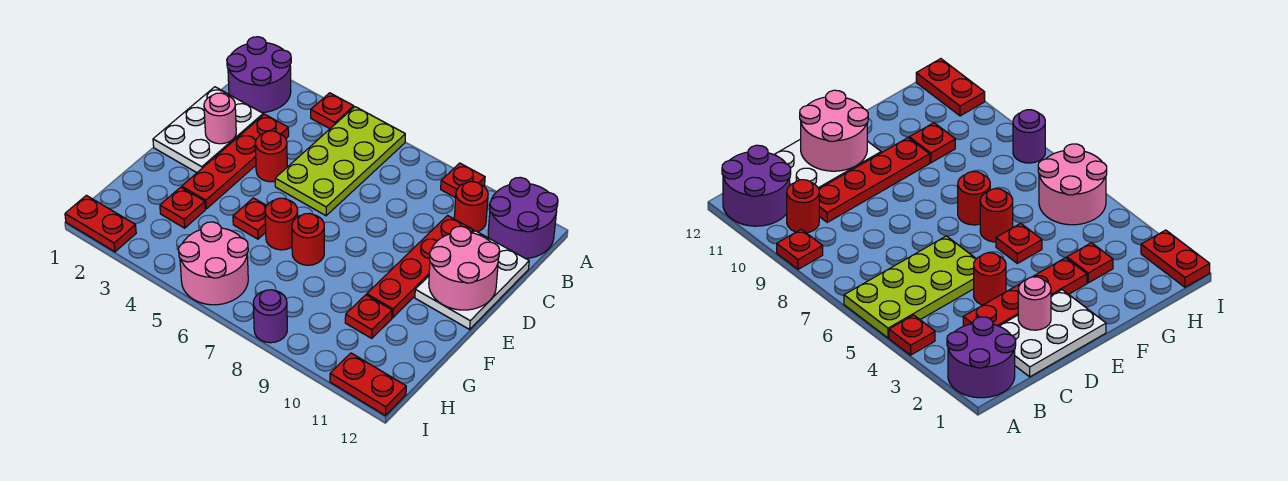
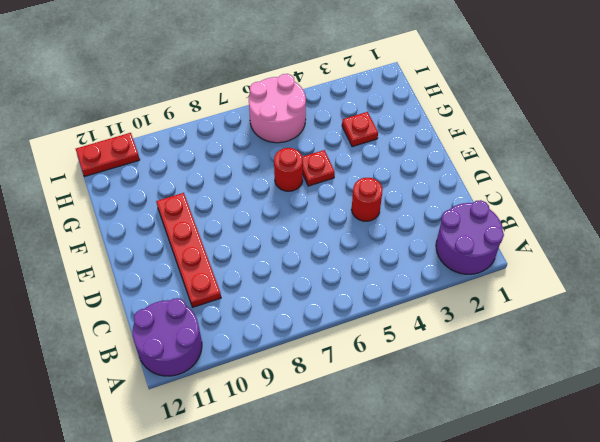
none -> red plate A4 level 1
none -> lime plate A5:D6 level 1
none -> red plate A9 level 1

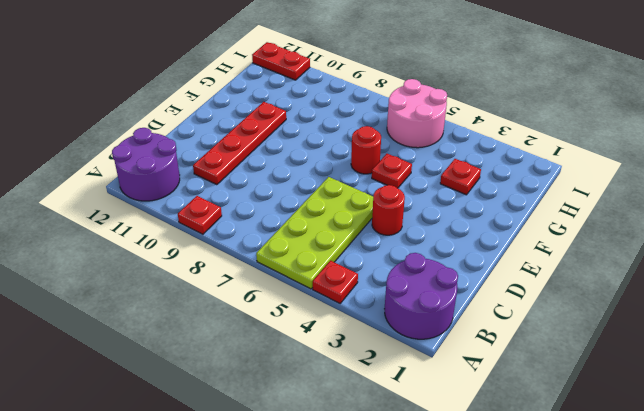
none -> red round brick B10 level 1
none -> white plate C1:E2 level 1
none -> red plate C3:F3 level 1

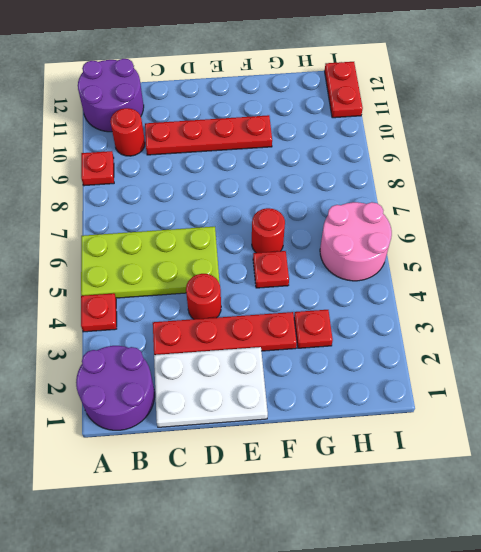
none -> white plate C11:E12 level 1
none -> red round brick F7 level 1
none -> red plate G10 level 1

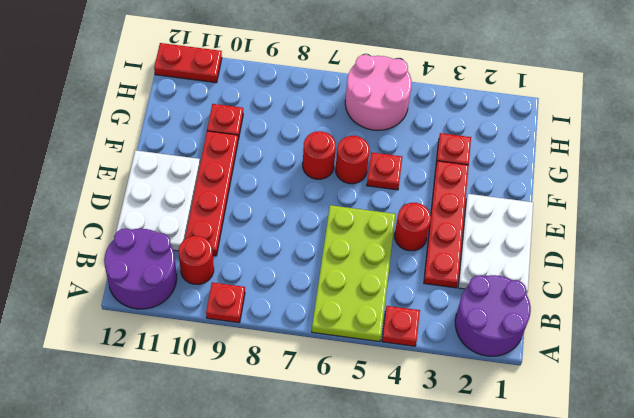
none -> red plate I1:I2 level 1
none -> purple round brick I8 level 1
none -> pink round brick D2 level 2

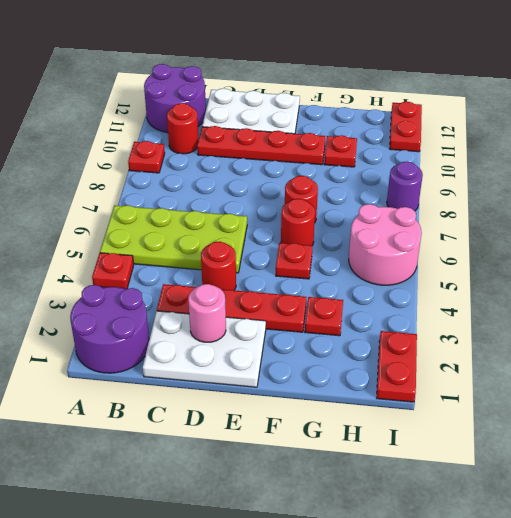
none -> pink round brick D11:E12 level 2

